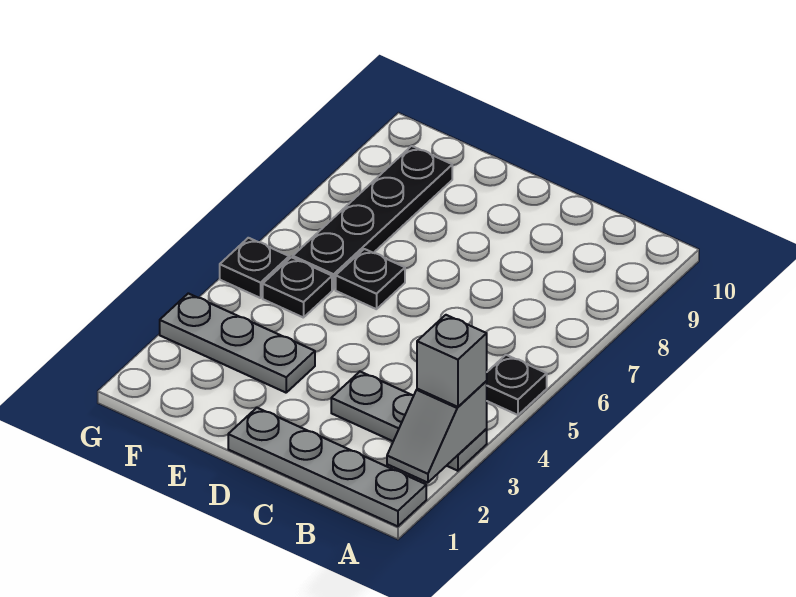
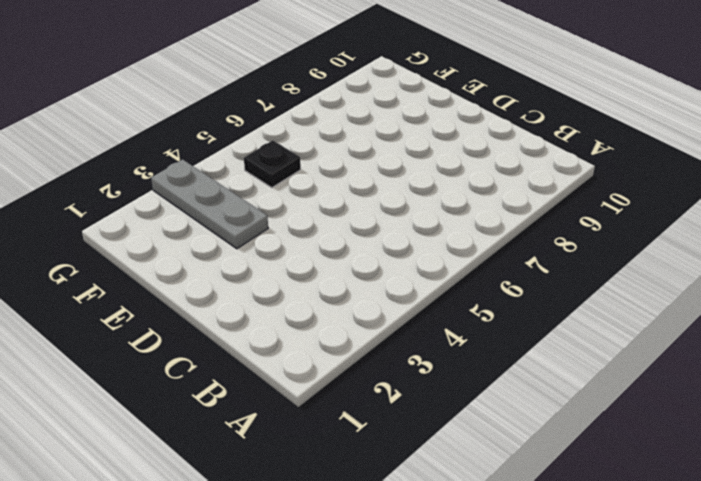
none -> grey plate A1:D1 level 1
none -> grey plate A3:C3 level 1

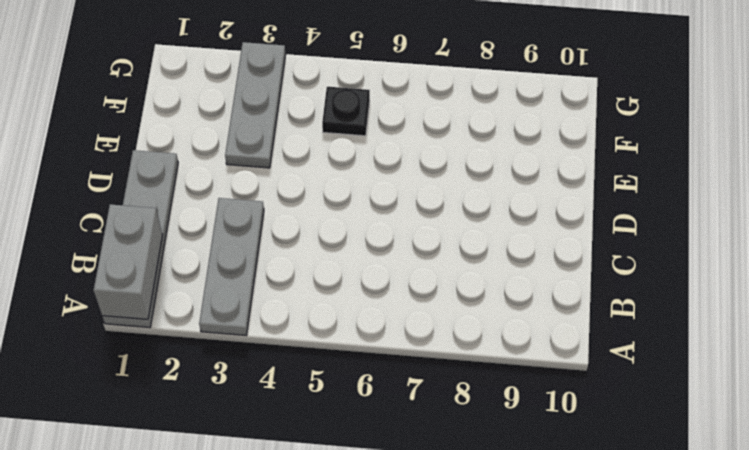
grey brick A1:B1 level 2 -> none
none -> black plate A5 level 1
none -> black plate E6 level 1

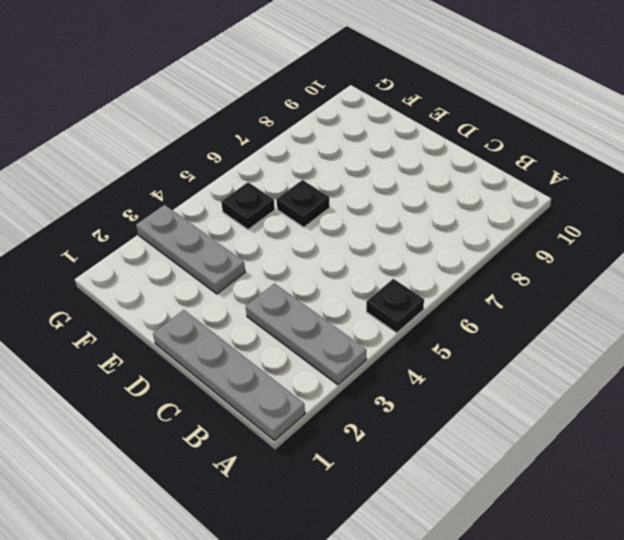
none -> black plate F6:F9 level 1
none -> black plate G5 level 1

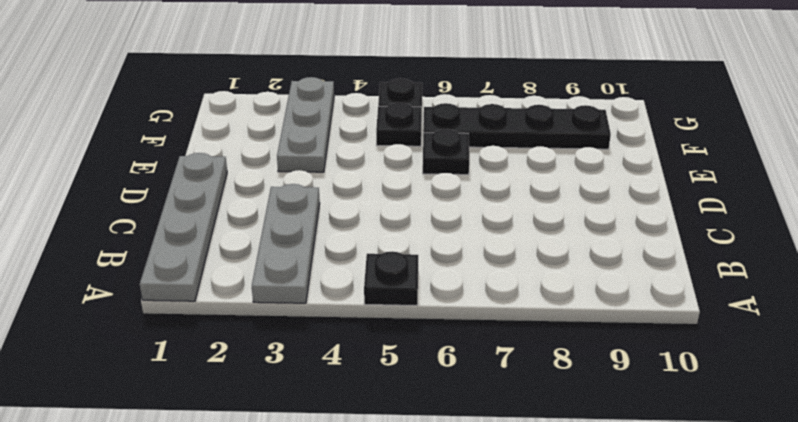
none -> grey slope A2:A3 level 2 top 3
none -> grey brick A3 level 3

